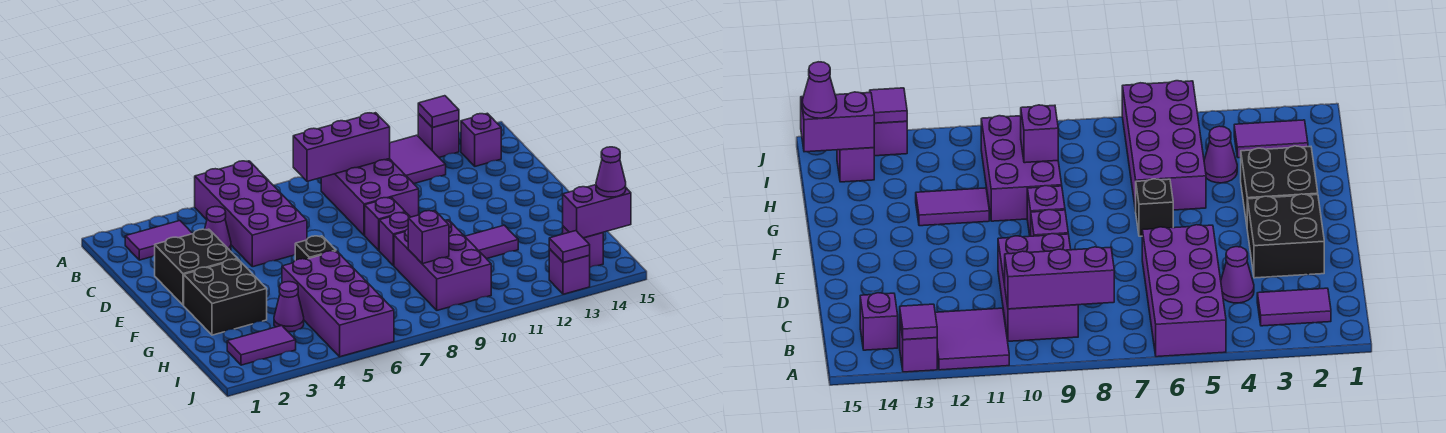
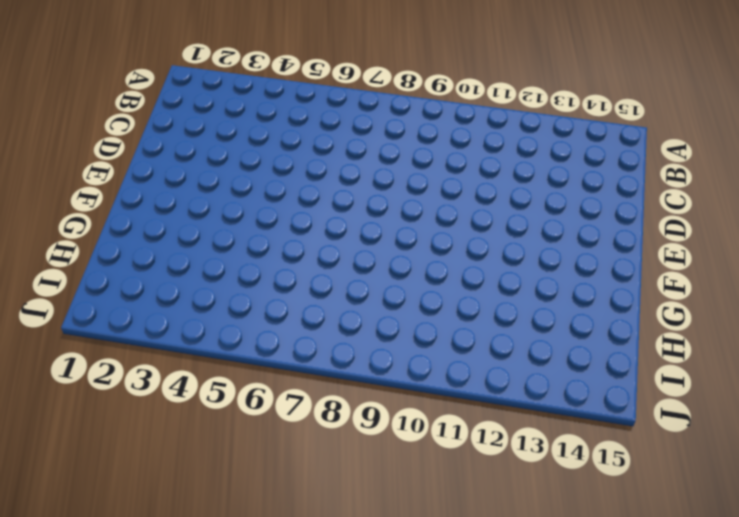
none -> purple brick A5:D6 level 1
none -> purple tile A11:B12 level 1
none -> purple brick A13 level 1

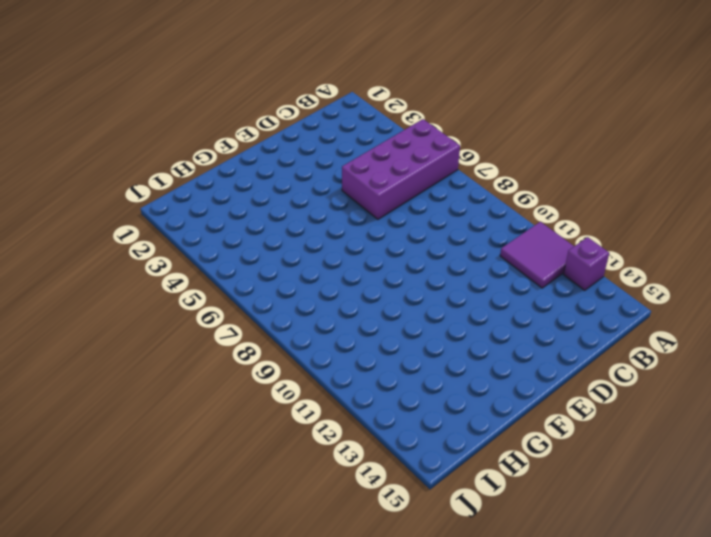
none -> purple tile B2:B3 level 1
none -> purple brick B9:D10 level 1
none -> purple brick B14 level 1

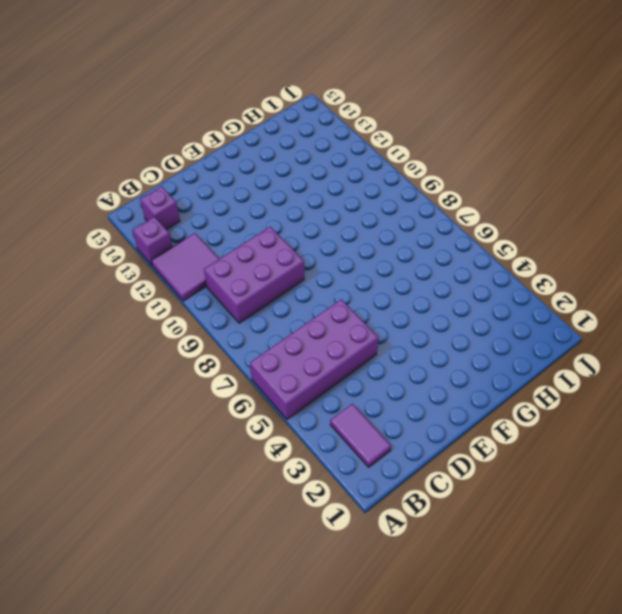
none -> purple cone C4 level 1
none -> black brick D2:E3 level 1
none -> purple brick E9 level 1

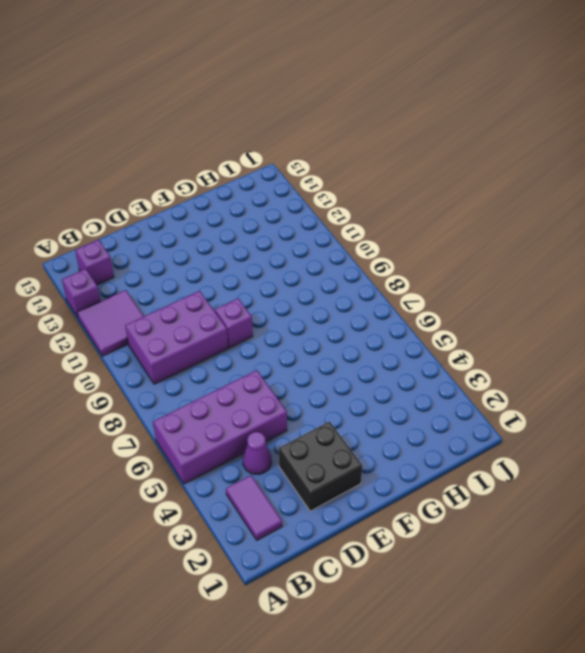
none -> black brick F2:G3 level 1
none -> black brick F6 level 1
none -> purple brick F9 level 1

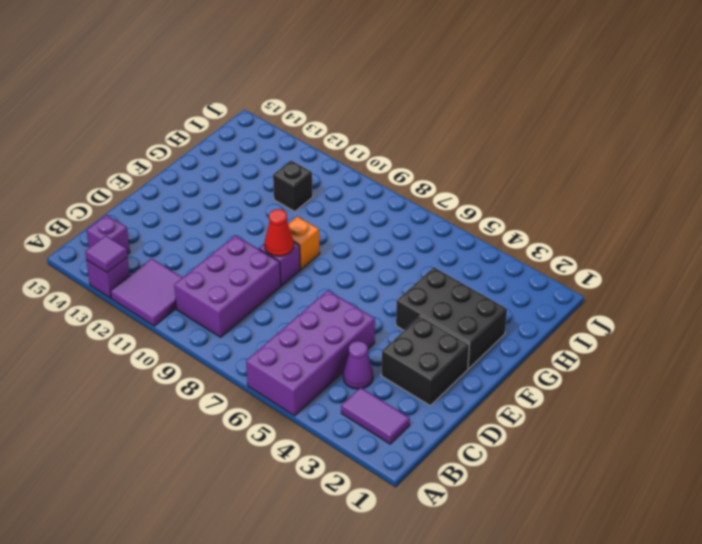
red cone E9 level 2 -> none
black brick F2:G4 level 1 -> black brick F2:G3 level 1
orange brick F9 level 1 -> purple brick F9 level 1
black brick H11 level 1 -> black brick F6 level 1
none -> purple brick G5:J6 level 1
none -> purple brick G9:I10 level 1
none -> purple tile G11:G12 level 1

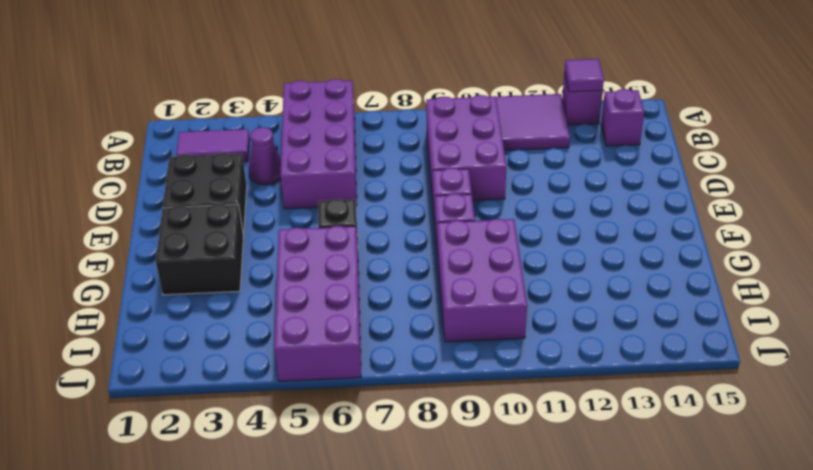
none -> purple tile G11:G12 level 1
none -> purple cone H4 level 1
none -> purple tile I2:I3 level 1

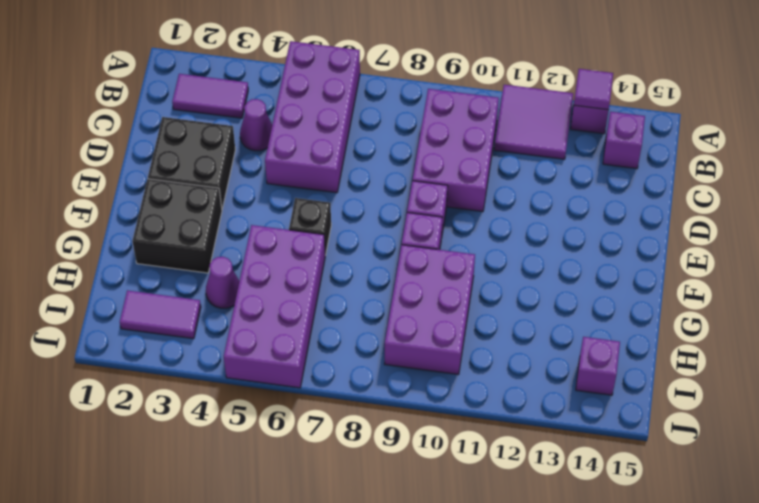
none -> purple tile G11:G12 level 1
none -> purple brick J13 level 1
none -> purple brick B8:B10 level 2

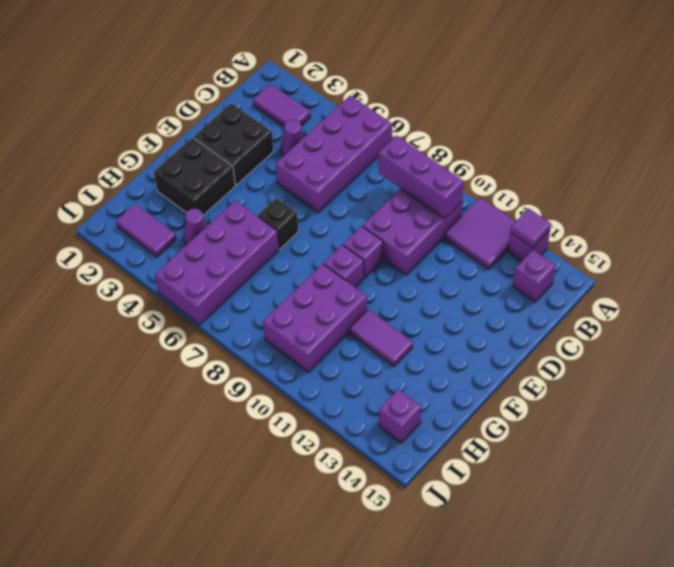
none -> purple brick J13 level 1
none -> purple brick H9 level 2
none -> purple brick I14:I15 level 2

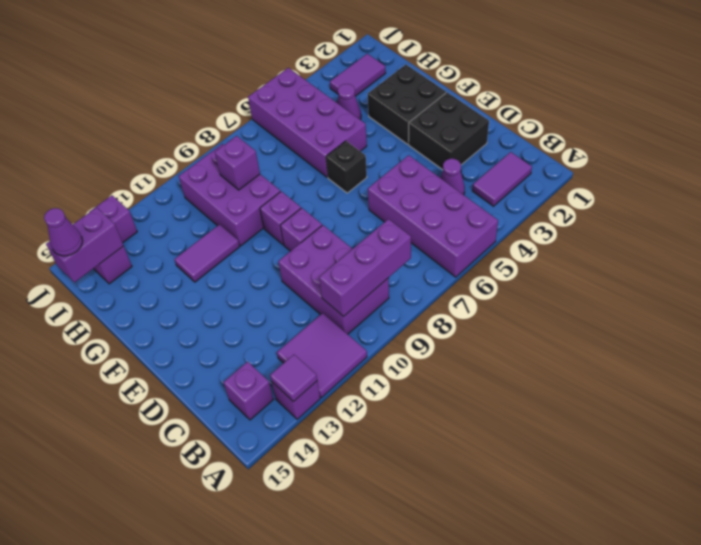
none -> purple tile J13 level 2

